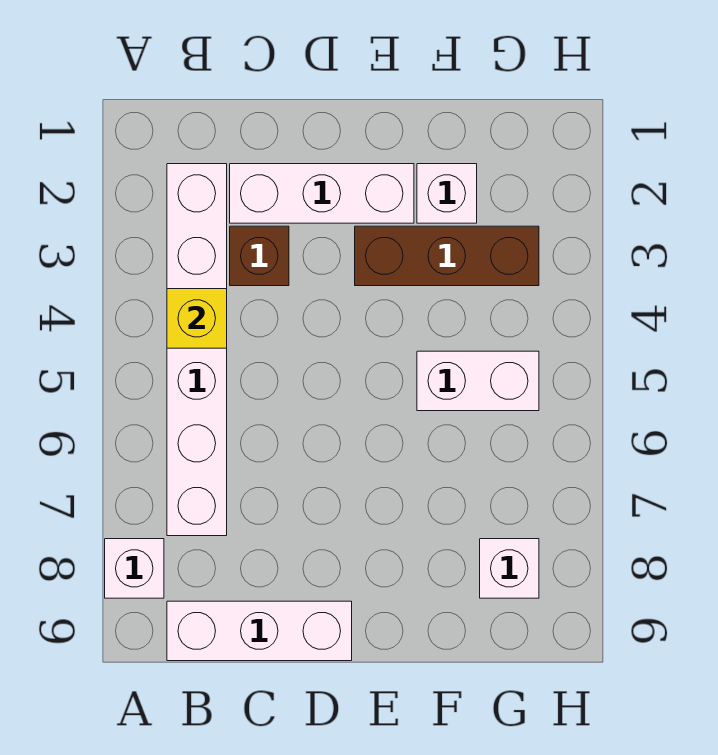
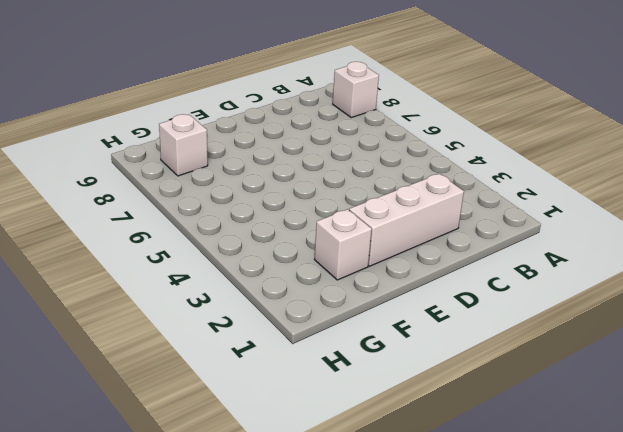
none -> white brick B2:B7 level 1
none -> white brick B9:D9 level 1

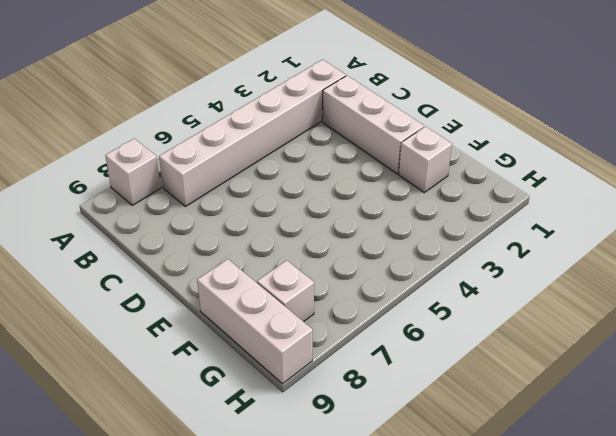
white brick F9:H9 level 1 -> white brick B9:D9 level 1
none -> brown brick C3 level 1
none -> brown brick E3:G3 level 1

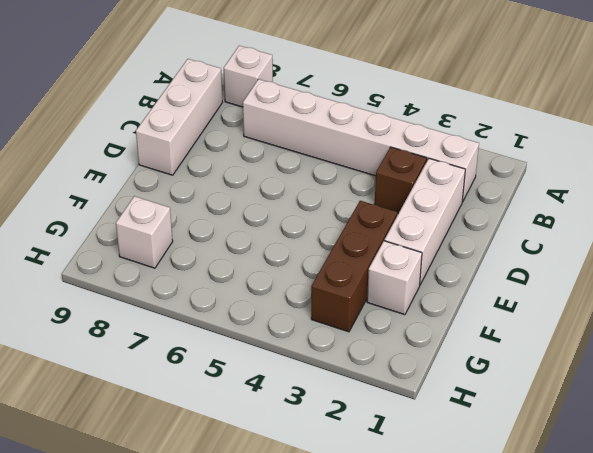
none -> white brick F5:G5 level 1
none -> yellow brick B4 level 2

